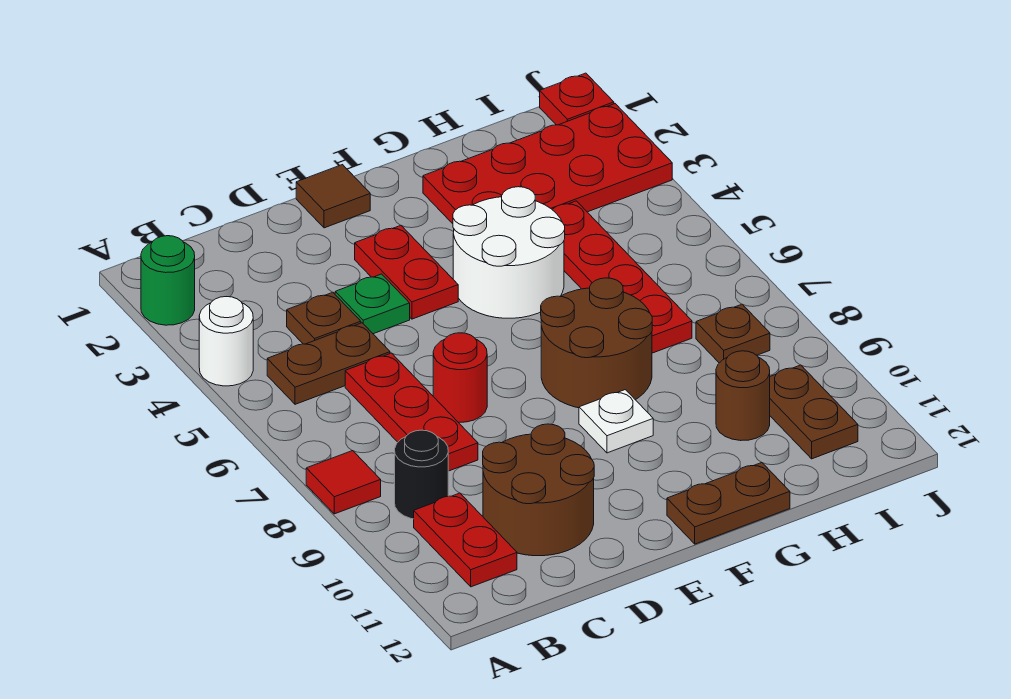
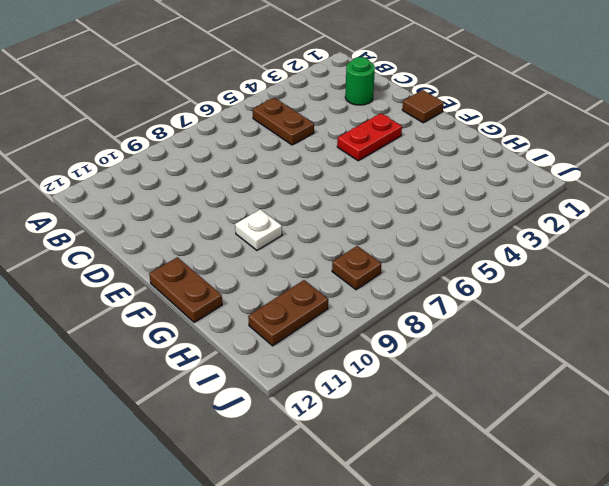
green round brick C2 level 1 -> green round brick A2 level 1
none -> white round brick A4 level 1
none -> red tile A8 level 1
none -> black round brick B9 level 1

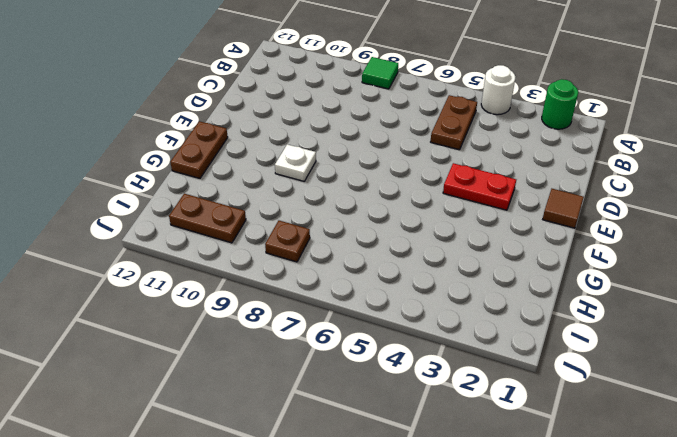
green tile A8 level 1 -> red tile A8 level 1
none -> black round brick B9 level 1
none -> red plate B10:B11 level 1
none -> brown plate C4 level 1

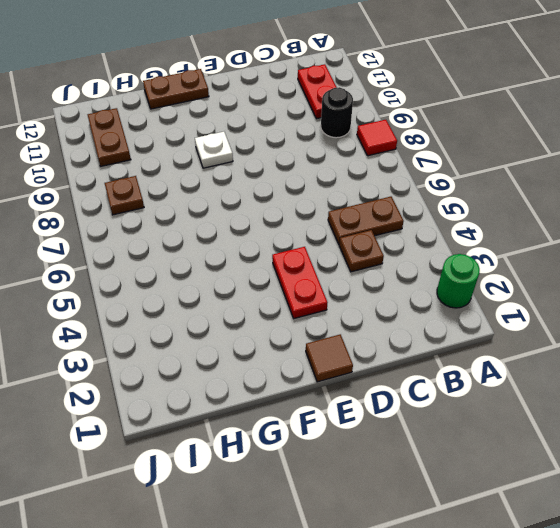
none -> white round brick A4 level 1
none -> red plate C6:C8 level 1
none -> brown round brick C10:D11 level 1

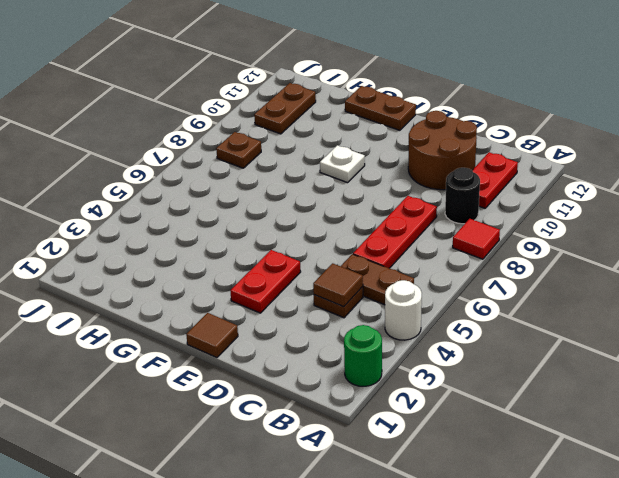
brown tile C4 level 2 -> none
none -> green plate D4 level 1
none -> red round brick D7 level 1
none -> white round brick F4:G5 level 1

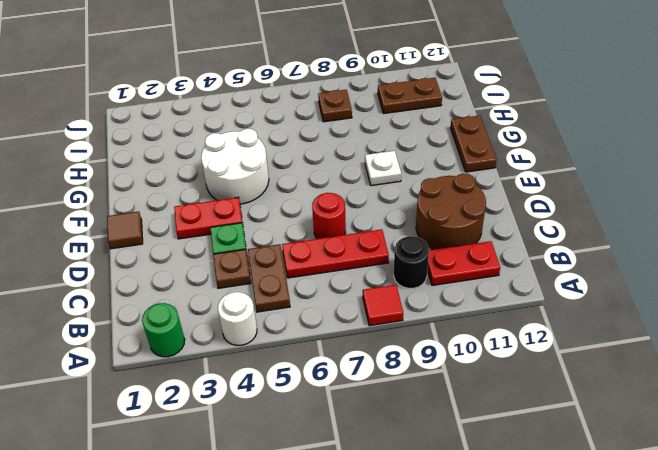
none -> brown round brick F7:G8 level 1
none -> red plate G2:J3 level 1
none -> red plate H4:H7 level 1

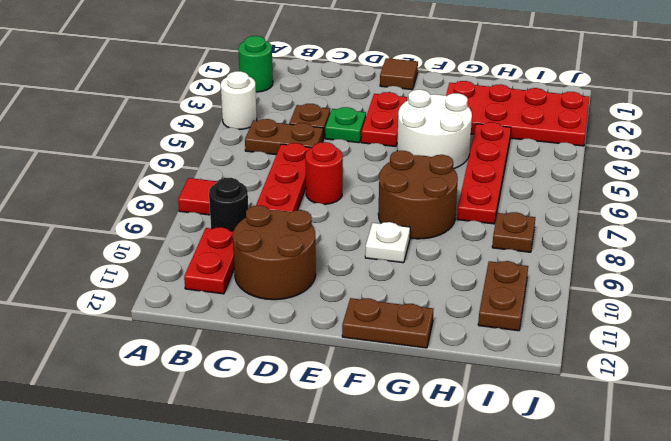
none -> brown round brick H10 level 1
none -> red plate J1 level 1

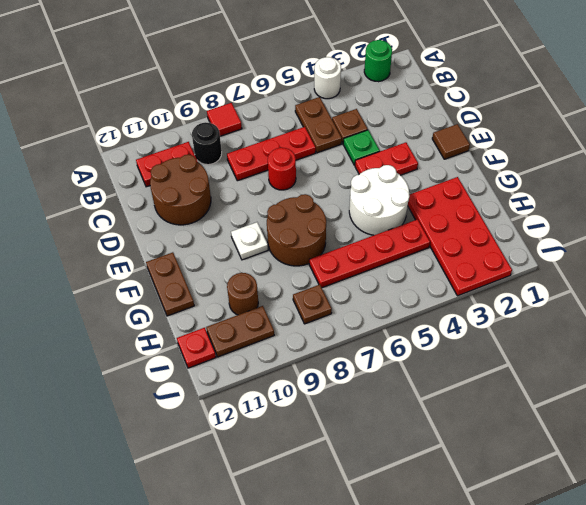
red plate I12 level 1 -> red plate J1 level 1

